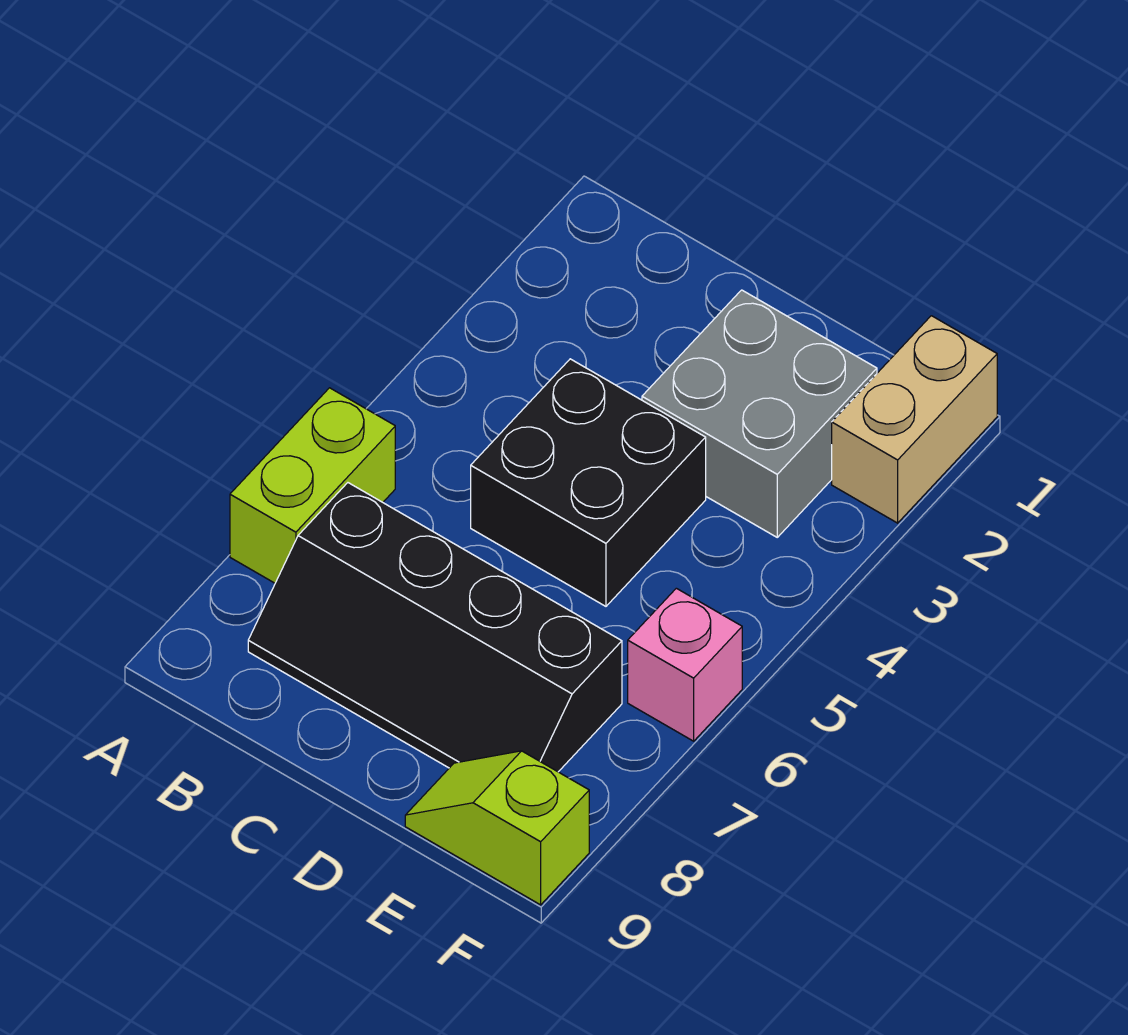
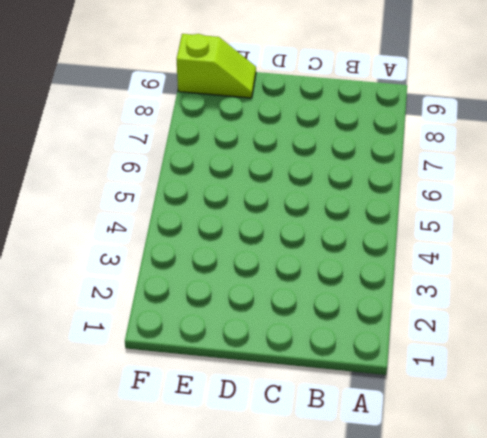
none -> lime brick A6:A7 level 1
none -> black slope B7:E8 level 1 top 7

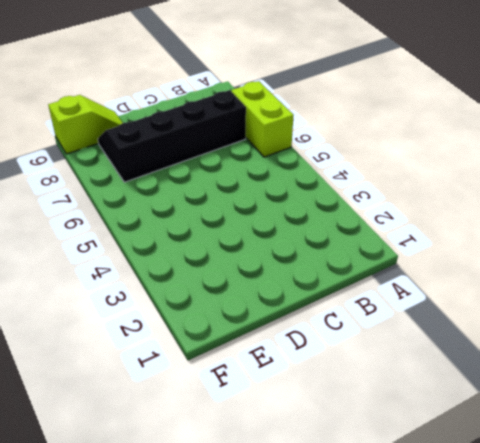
none -> black brick C4:D5 level 1
none -> grey brick D2:E3 level 1

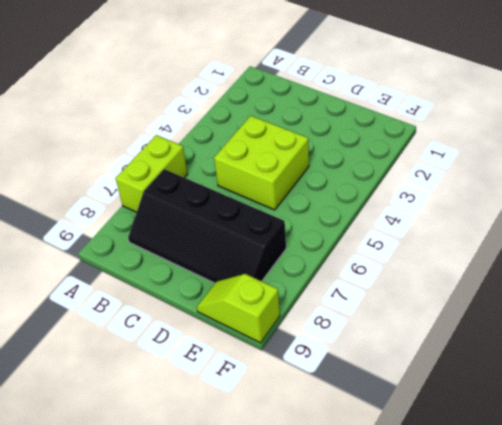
lime brick C4:D5 level 1 -> black brick C4:D5 level 1
none -> grey brick D2:E3 level 1
none -> tan brick F1:F2 level 1

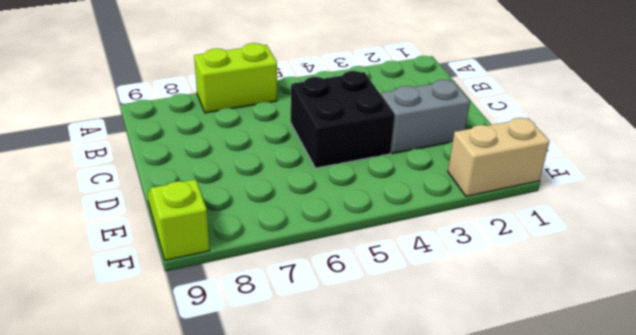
grey brick D2:D3 level 1 -> grey brick D2:E3 level 1
none -> black slope B7:E8 level 1 top 7
none -> pink brick F6 level 1

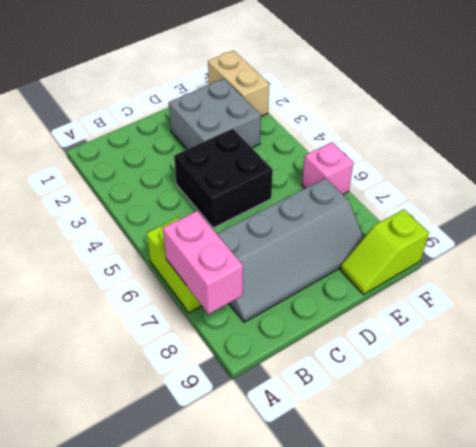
pink brick A7:A8 level 2 -> none
grey slope B7:E8 level 1 top 7 -> black slope B7:E8 level 1 top 7

